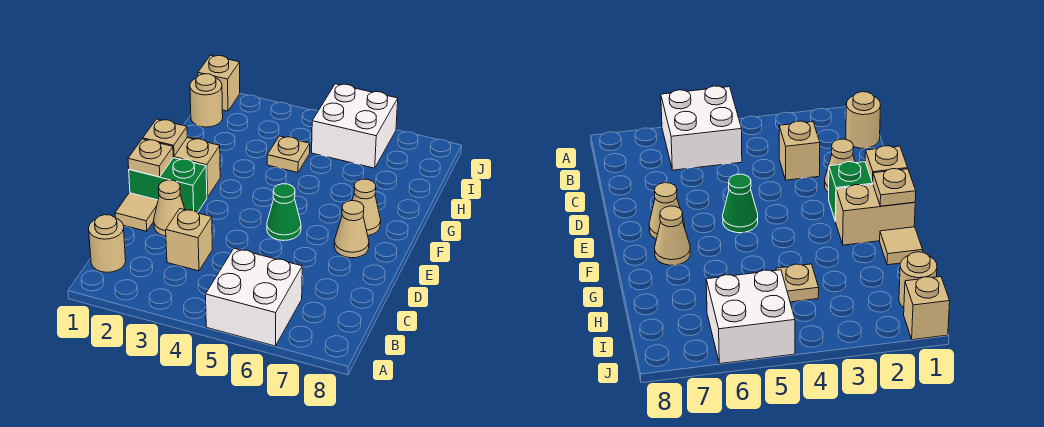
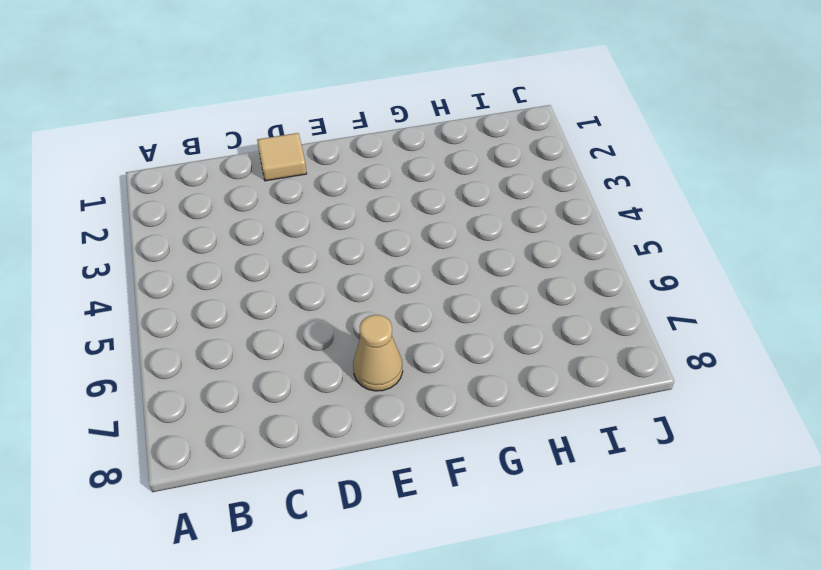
none -> white brick A5:B6 level 1
none -> tan round brick B1 level 1
none -> tan brick C3 level 1

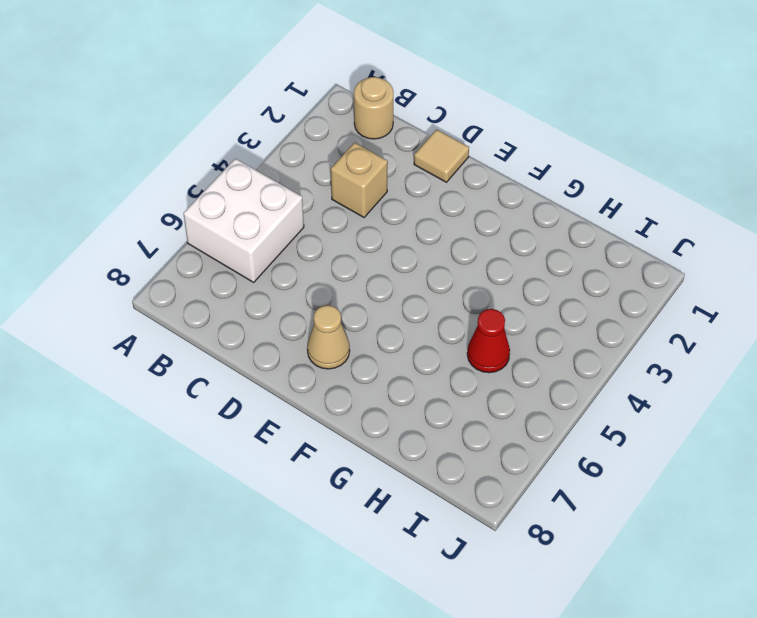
red cone H5 level 1 -> none
none -> tan cone D2 level 1
none -> green brick E1:E2 level 1
none -> green cone E5 level 1

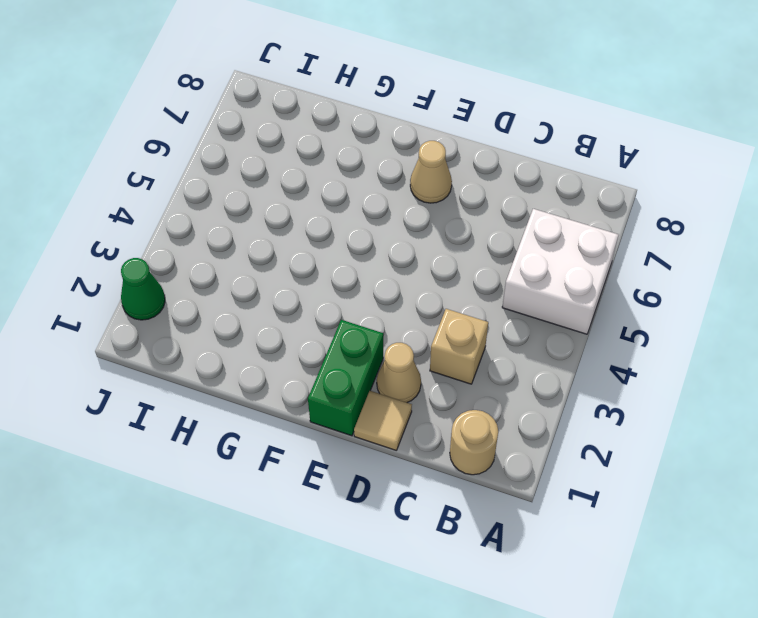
green cone J2 level 1 -> green cone E5 level 1
none -> tan brick F1:F2 level 1
none -> tan cone F7 level 1
none -> tan tile G1 level 1

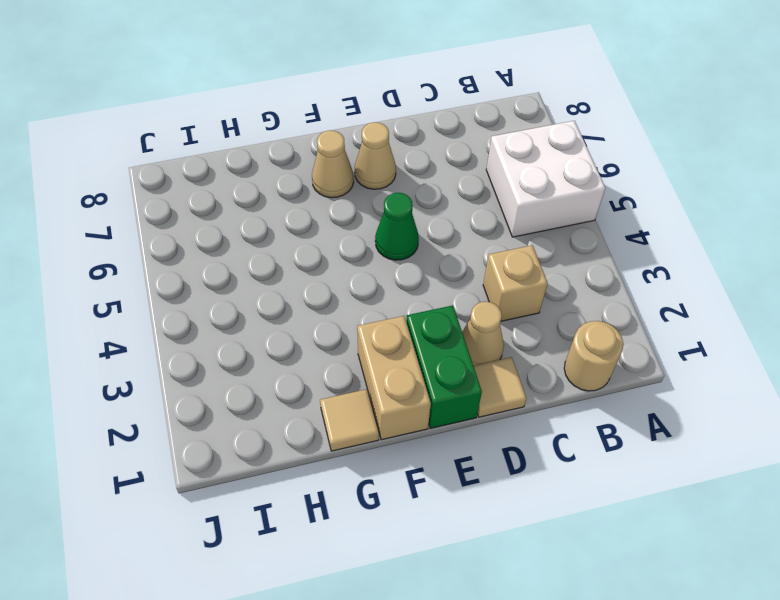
none -> tan plate H4 level 1
none -> tan round brick I1 level 1
none -> white brick I5:J6 level 1

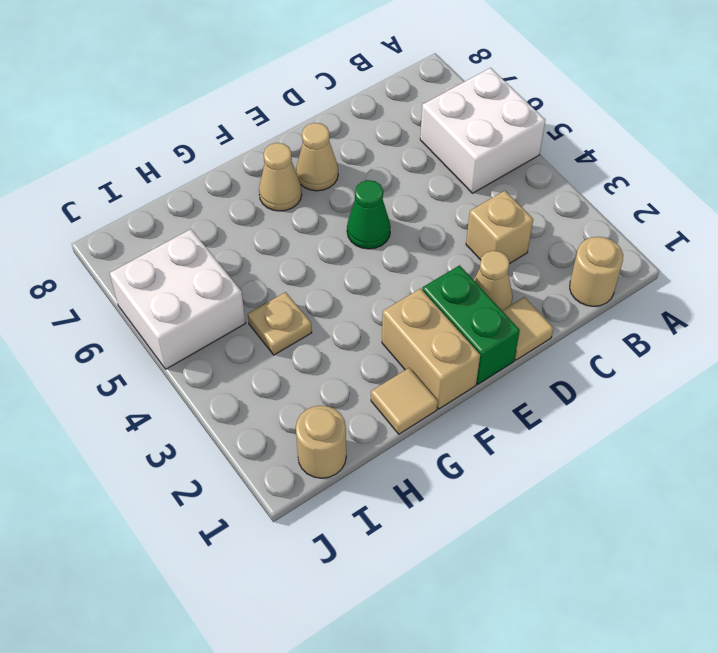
none -> tan brick J1 level 1
none -> tan plate E1 level 2
none -> tan plate F1 level 2

